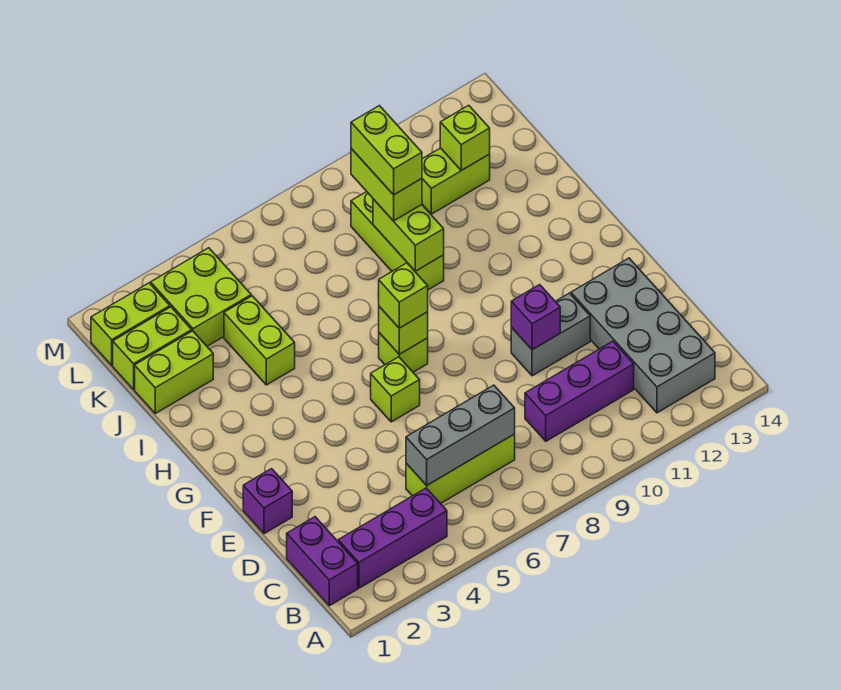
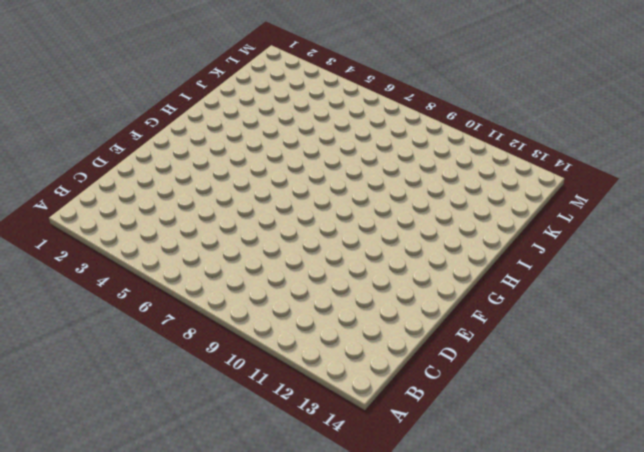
none -> purple brick B1:C1 level 1
none -> purple brick B2:B4 level 1
none -> grey brick B12:E13 level 1

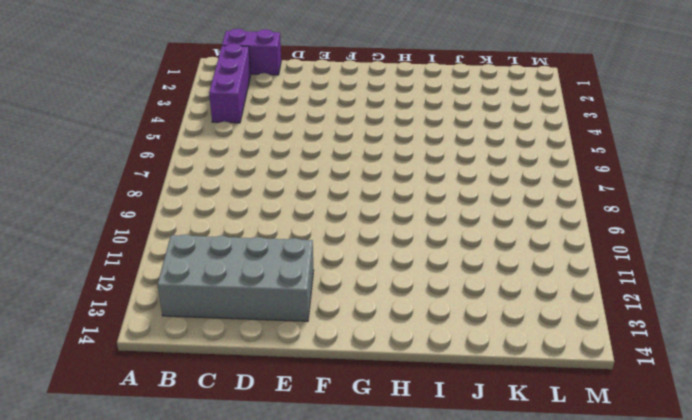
none -> lime brick C5:C7 level 1
none -> purple brick C9:C11 level 1
none -> purple brick E1 level 1

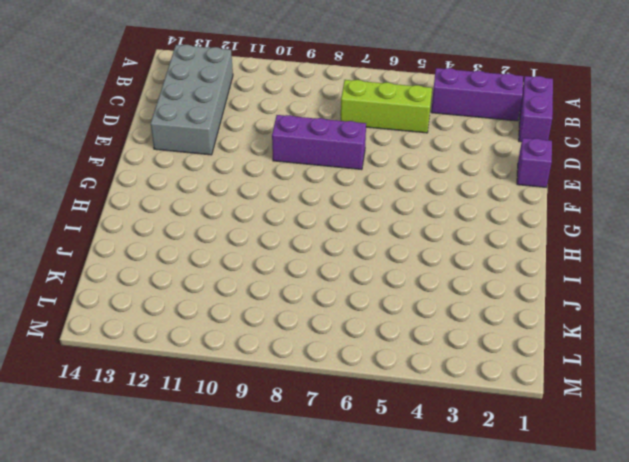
purple brick E7:E9 level 1 -> purple brick C9:C11 level 1
none -> grey brick E10:E11 level 1
none -> lime brick F6 level 1
none -> lime brick G7 level 1

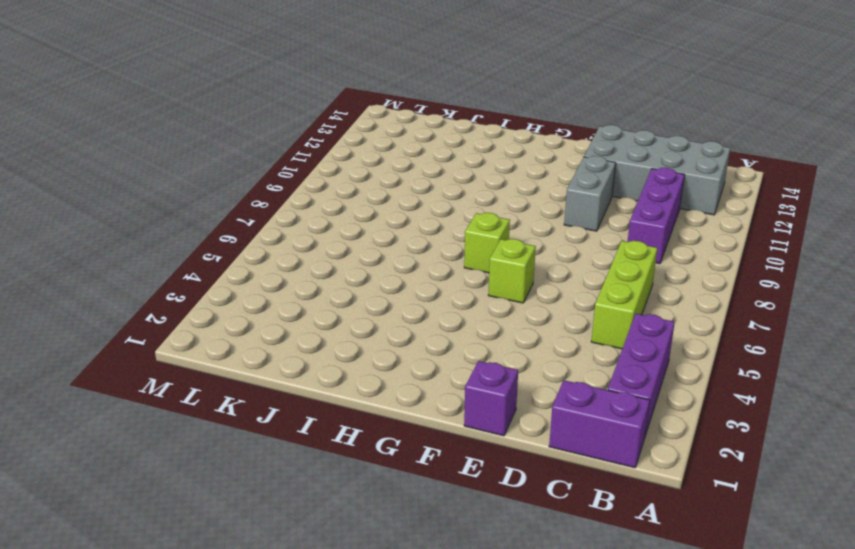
none -> lime brick I4:J4 level 1
none -> lime brick I9:K9 level 1
none -> lime brick J1:J2 level 1

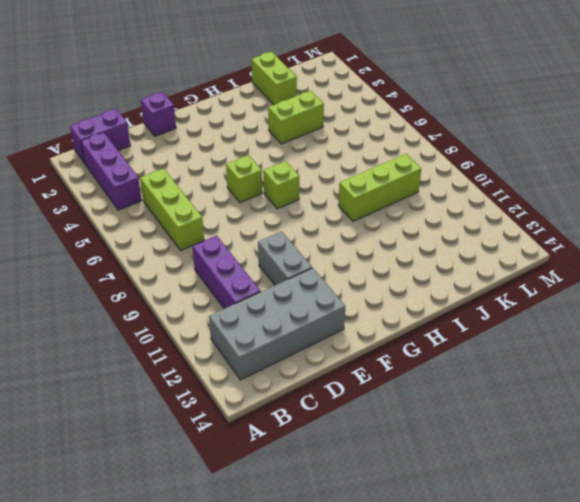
none -> lime brick K1:K2 level 1
none -> lime brick K3:L4 level 1
none -> lime brick K11:K12 level 1

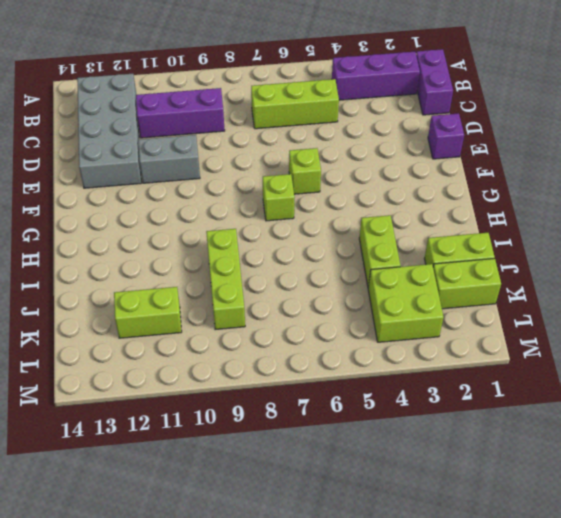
none -> lime brick L1:L2 level 1
none -> grey brick C5:C7 level 2
none -> purple brick E10 level 2

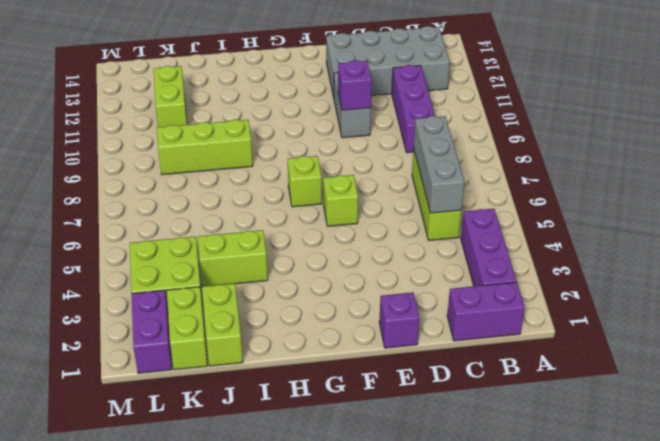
purple brick L1:L2 level 1 -> lime brick L1:L2 level 1
none -> lime brick G7 level 2
none -> lime brick I9:J9 level 2
none -> lime brick K12 level 2

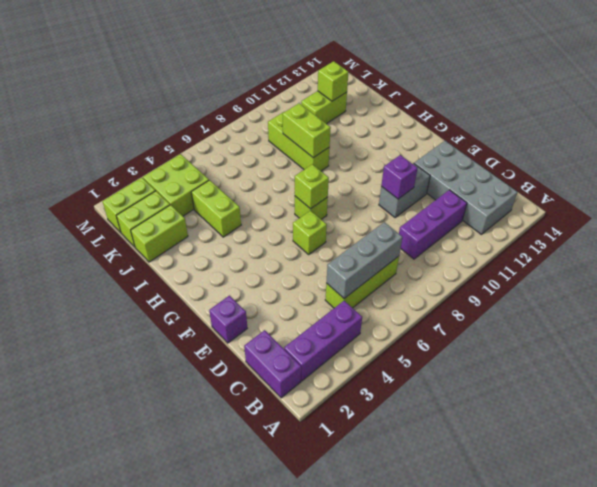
none -> lime brick G7 level 3
none -> lime brick J9:K9 level 3
none -> lime brick J9:K9 level 4

